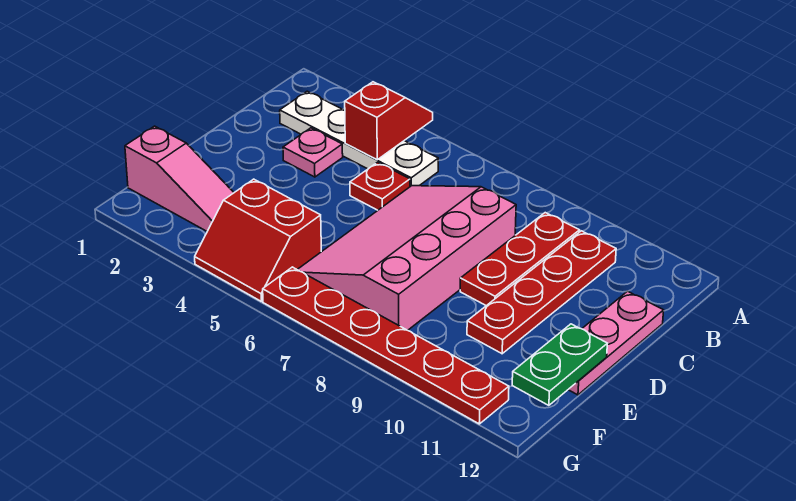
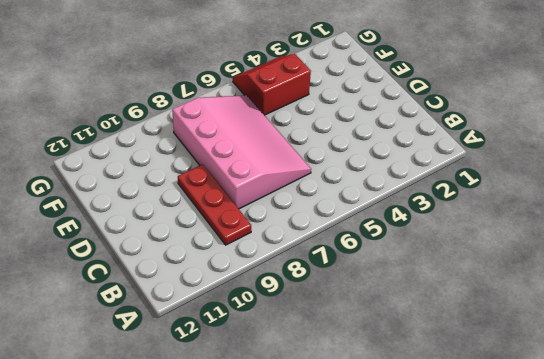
none -> white plate B2:B5 level 1
none -> red plate B10:E10 level 1
none -> pink plate C3 level 1

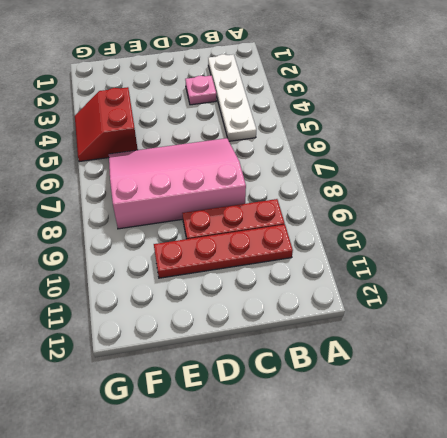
none -> red plate C5 level 1
none -> pink plate C12:E12 level 1
none -> pink slope F1:F3 level 1 top 1

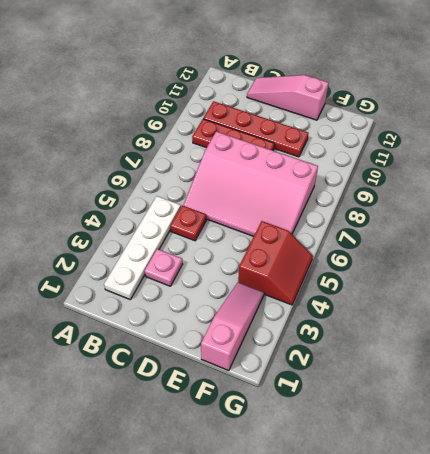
pink slope C12:E12 level 1 top E -> pink plate C12:E12 level 1
none -> red plate G6:G11 level 1
none -> red slope A4:B4 level 2 top B
none -> green plate E12:F12 level 2

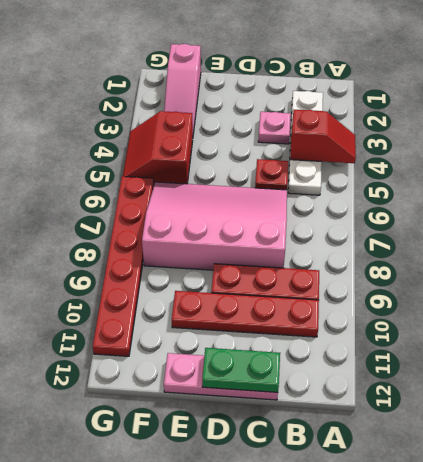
green plate C12:D12 level 2 -> green plate E12:F12 level 2

